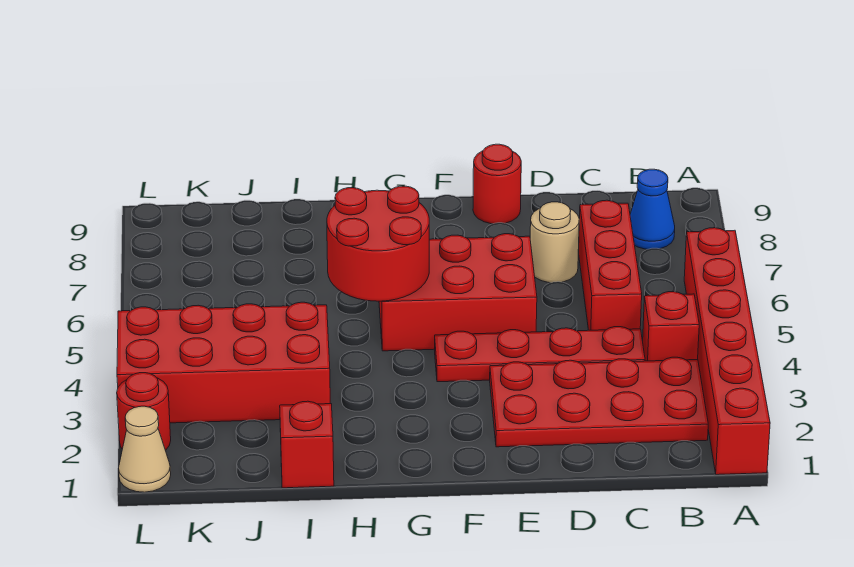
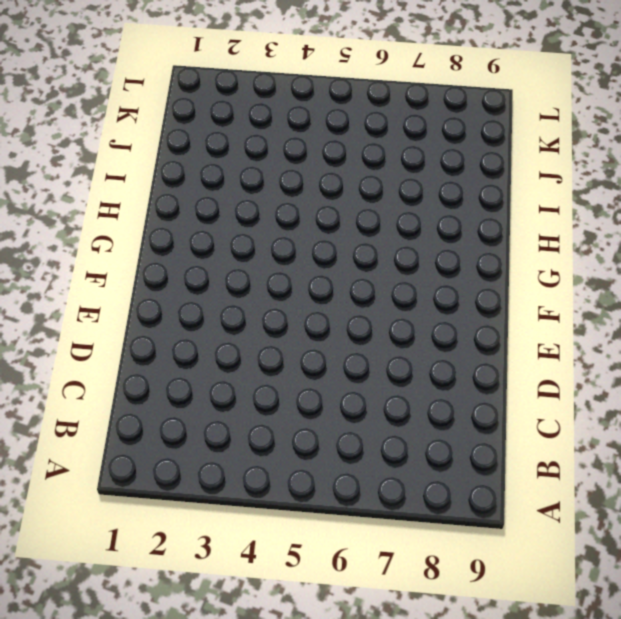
none -> red brick A1:A6 level 1
none -> red plate B2:E3 level 1
none -> red brick B4 level 1

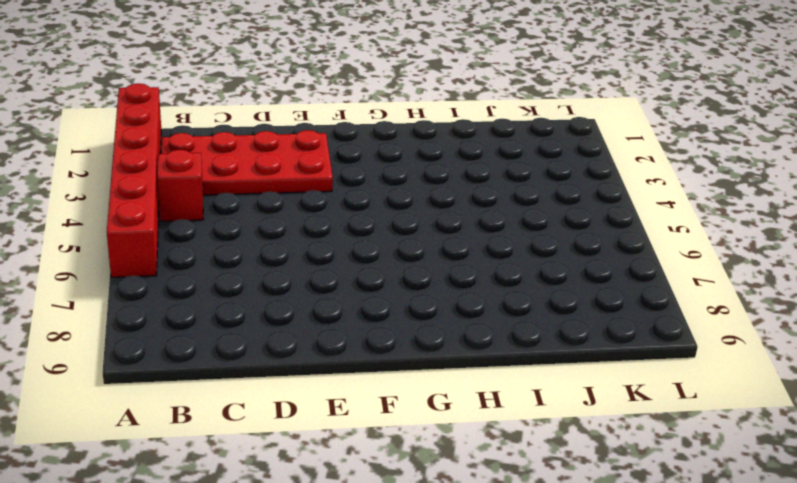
none -> blue cone B8 level 1
none -> red plate C4:F4 level 1
none -> red brick C5:C7 level 1

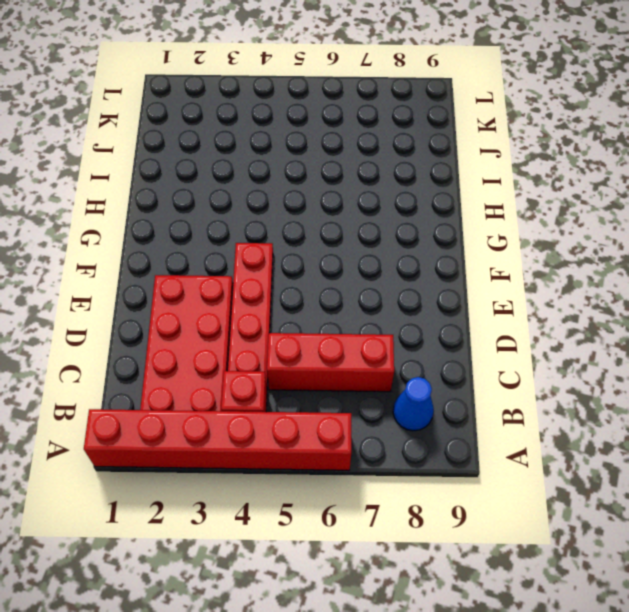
none -> tan round brick D7 level 1
none -> red brick E5:G6 level 1
none -> red round brick E9 level 1

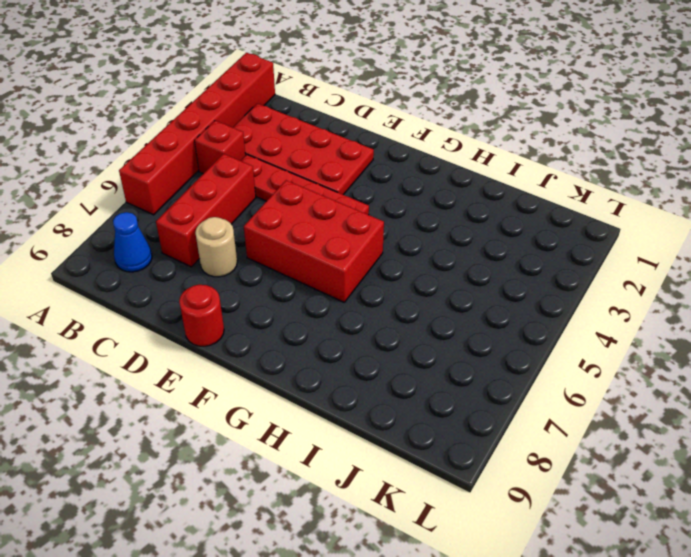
none -> red brick I1 level 1
none -> red brick I3:L4 level 1
none -> tan cone L1 level 1

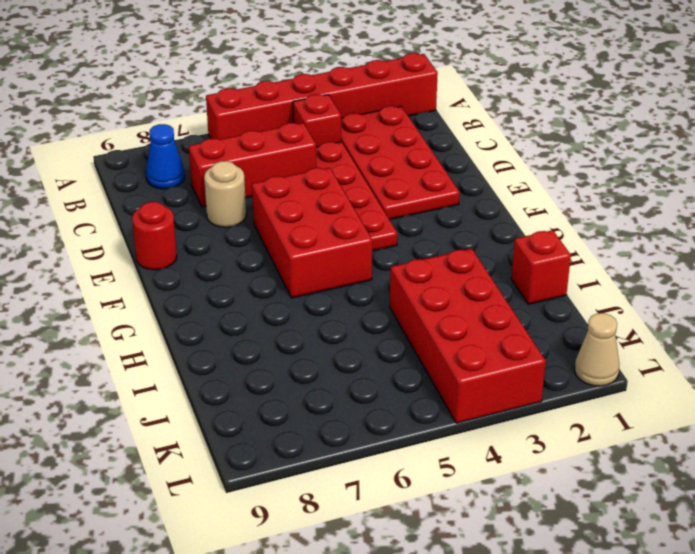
none -> red round brick L2 level 1
none -> red round brick G5:H6 level 2

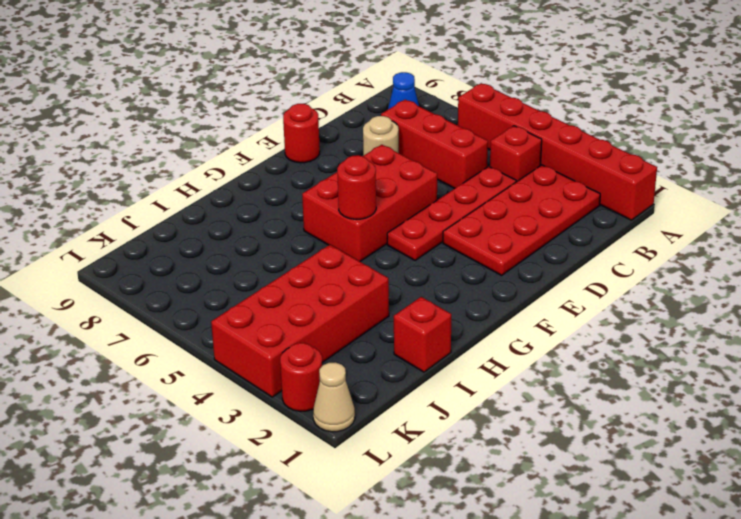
red round brick G5 level 2 -> red round brick G5:H6 level 2

